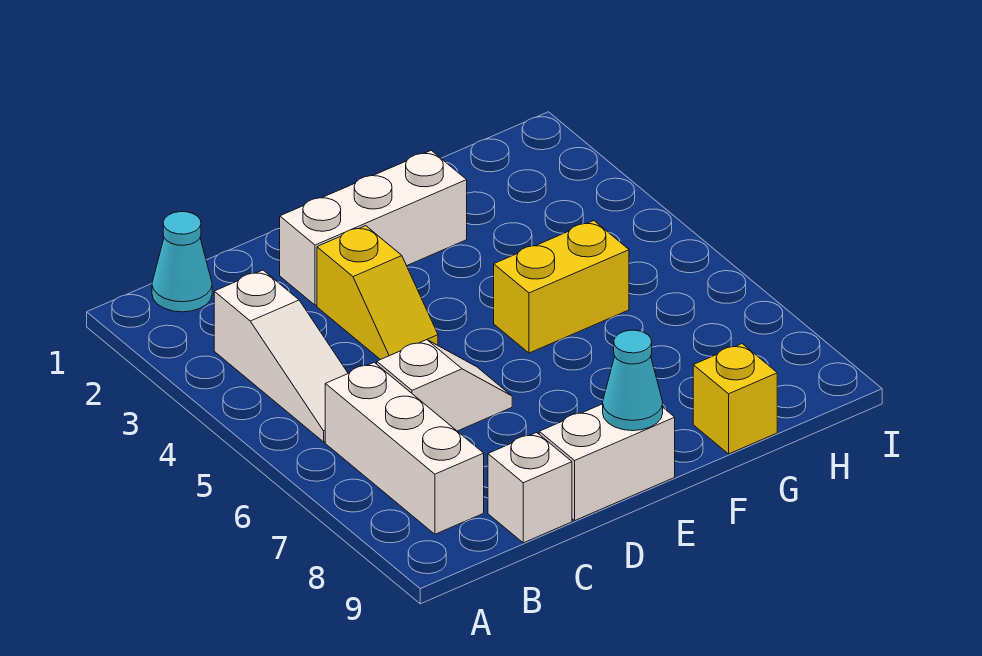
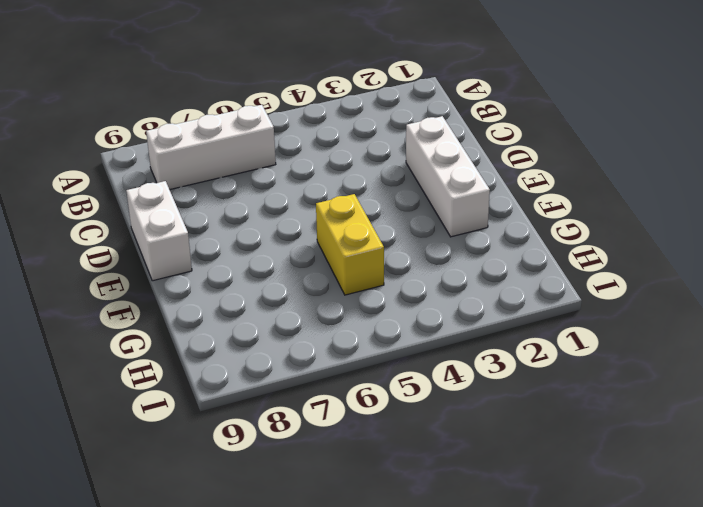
none -> cyan cone B1 level 1
none -> white slope B3:B5 level 1 top 3

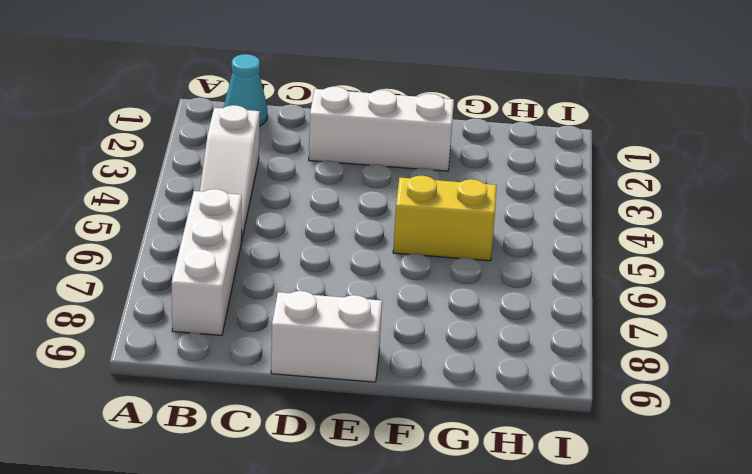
none -> white slope C6:D6 level 1 top C
none -> white brick C9 level 1

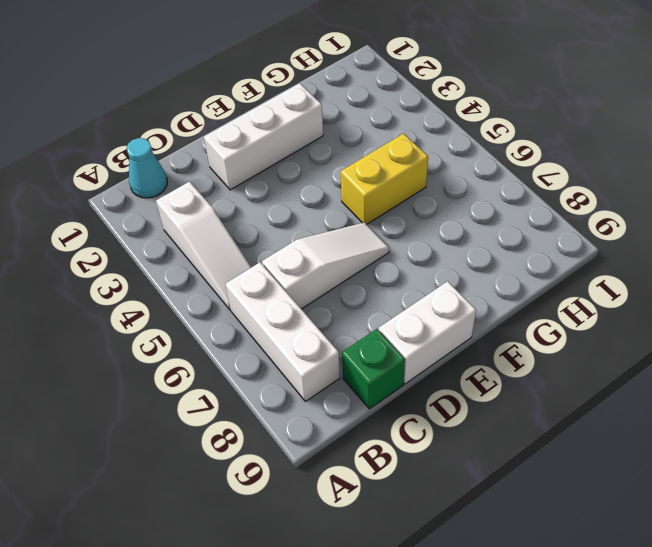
white slope C6:E6 level 1 top C -> white slope C6:D6 level 1 top C
green brick C9 level 1 -> white brick C9 level 1
none -> yellow slope D3:D4 level 1 top 3
none -> yellow brick G9 level 1

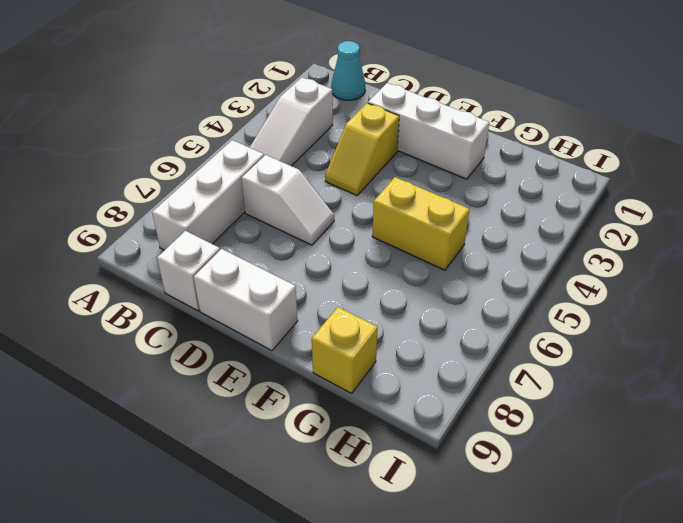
none -> cyan cone E9 level 2

